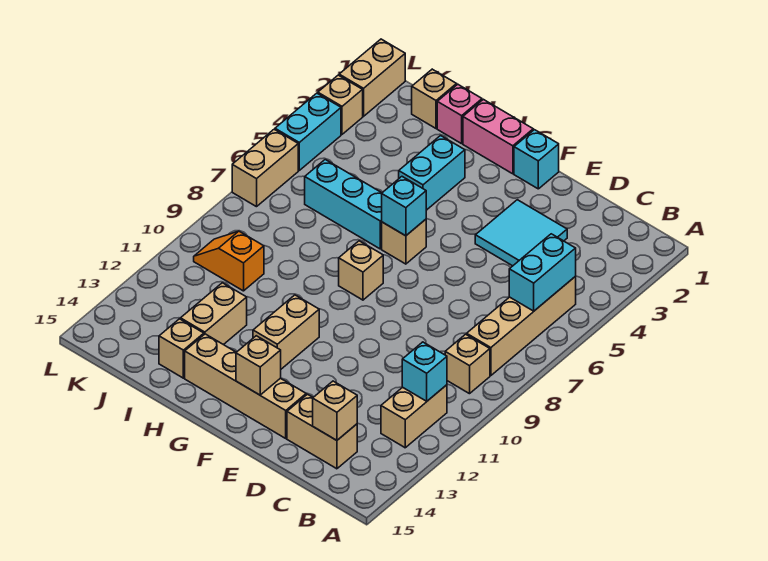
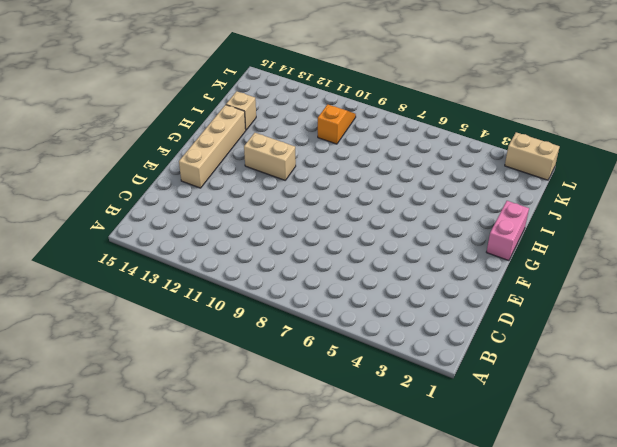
none -> tan brick B5:B8 level 1
none -> tan brick B9 level 1
none -> tan brick B11:B12 level 1

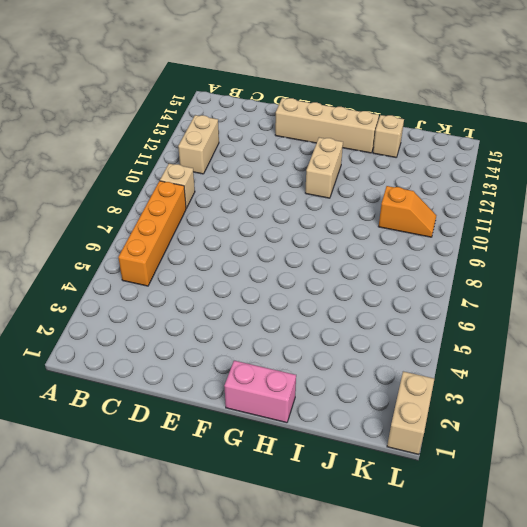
orange brick B5:B8 level 1 -> tan brick B5:B8 level 1
none -> tan brick C14:D14 level 1
none -> cyan tile D3:E4 level 1
none -> cyan brick F1 level 1

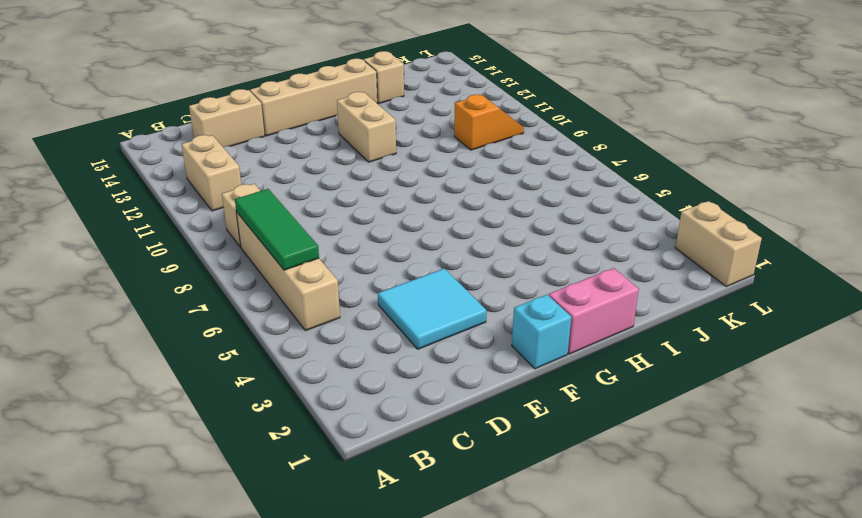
green tile B6:B8 level 2 -> cyan brick B5:B6 level 2
none -> tan brick G6 level 1
none -> tan brick G8 level 1
none -> cyan brick H3:H4 level 1

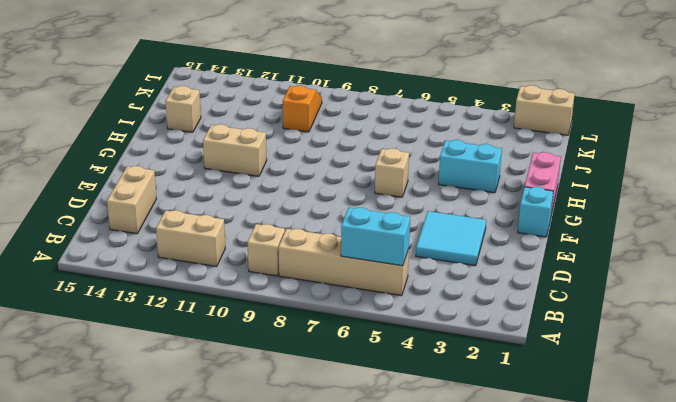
none -> tan brick E14:H14 level 1
none -> tan brick G8 level 1
none -> cyan brick H6:J6 level 1

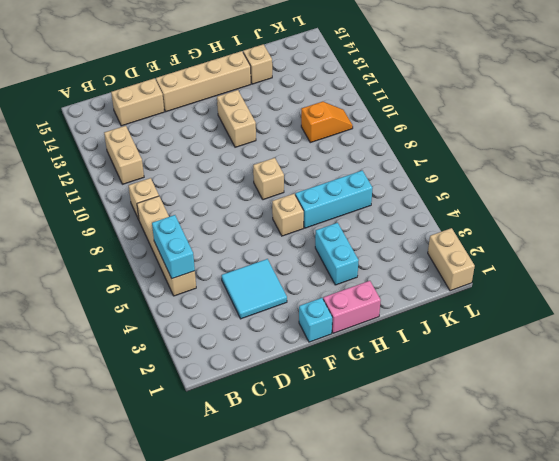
none -> pink brick I1 level 1
none -> tan brick I12:I13 level 1
none -> tan brick J1 level 1

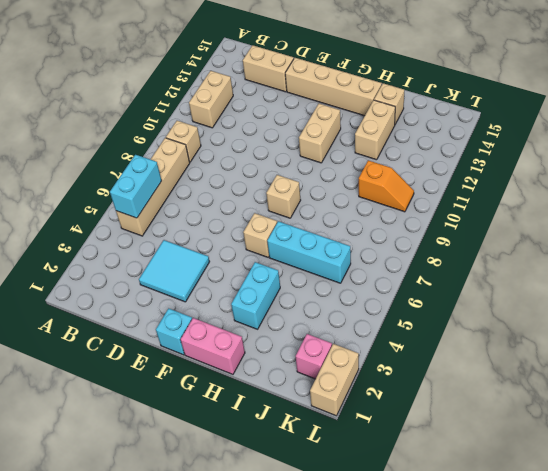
pink brick K2 level 1 -> pink brick I1 level 1
none -> tan brick J1 level 1
none -> tan brick L3 level 1
none -> cyan brick L4:L5 level 1

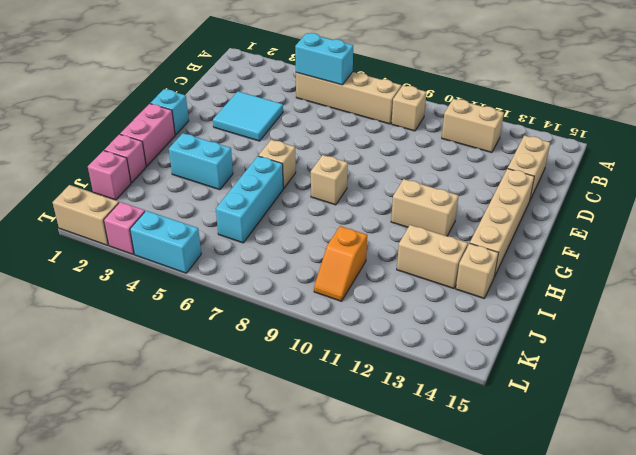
pink brick J1 level 1 -> tan brick J1 level 1
pink brick L3 level 1 -> tan brick L3 level 1
none -> tan brick L6:L7 level 1
none -> cyan brick B11 level 2
none -> tan brick C14 level 2

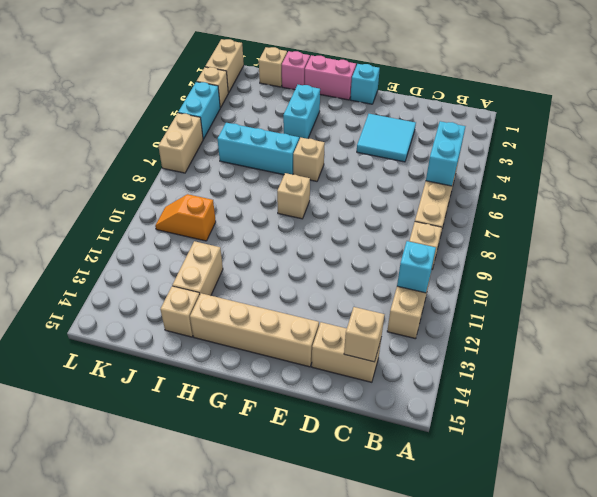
none -> tan brick G11:G12 level 1
none -> tan brick F14 level 2
none -> cyan brick G6 level 2

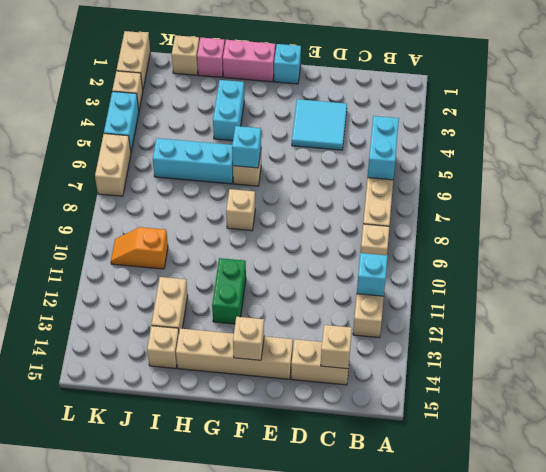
green brick G11:G12 level 1 -> tan brick G11:G12 level 1

